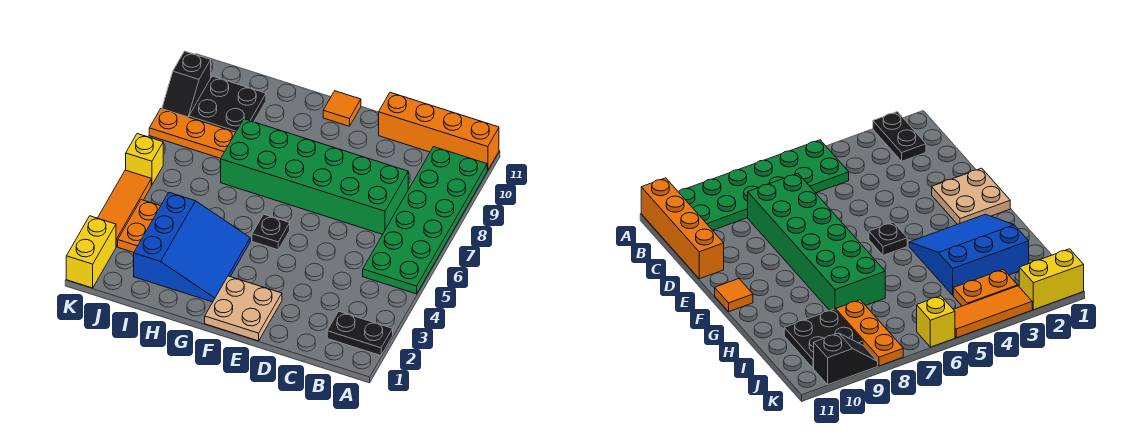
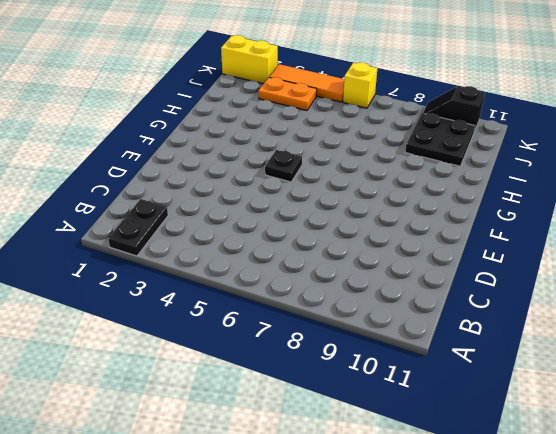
none -> green plate A5:B10 level 1
none -> orange brick A11:D11 level 1
none -> green brick C7:H8 level 1

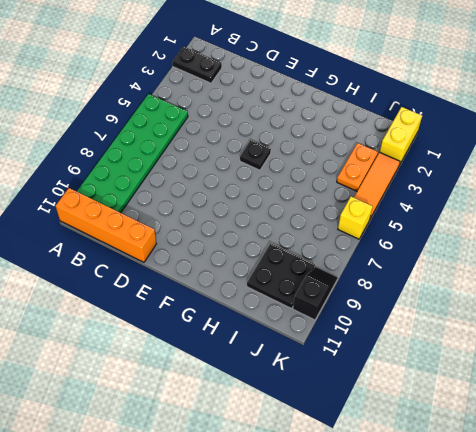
none -> green brick C7:H8 level 1
none -> tan plate E1:F2 level 1
none -> orange tile F11 level 1

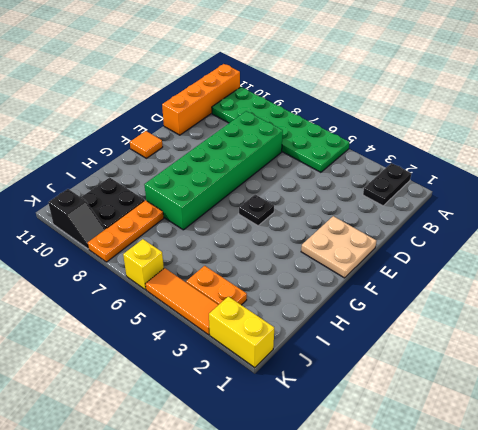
none -> blue slope G2:I4 level 1 top I

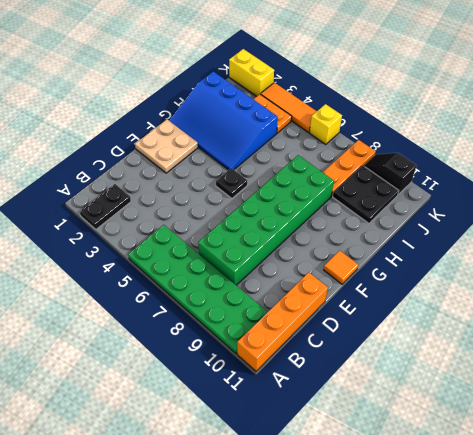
blue slope G1:I4 level 1 top I -> blue slope G2:I4 level 1 top I

